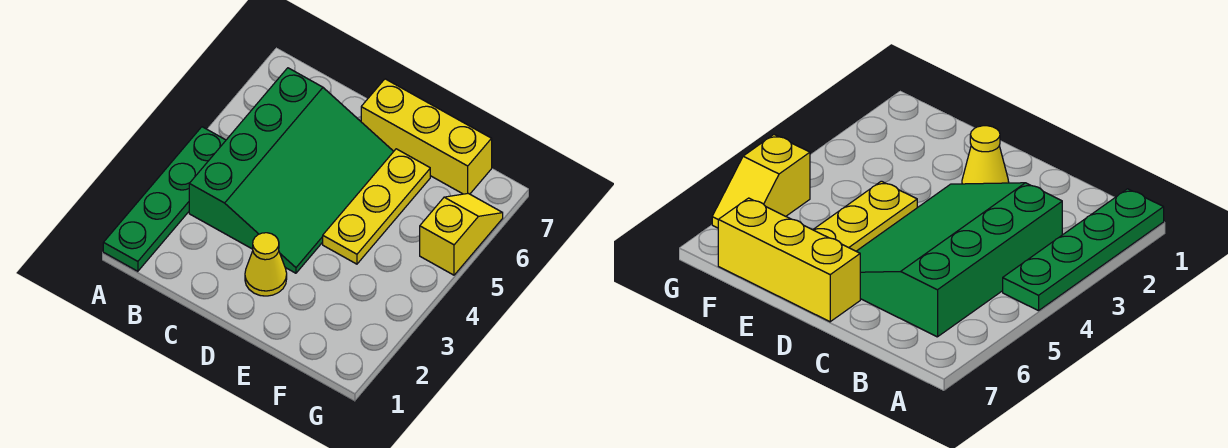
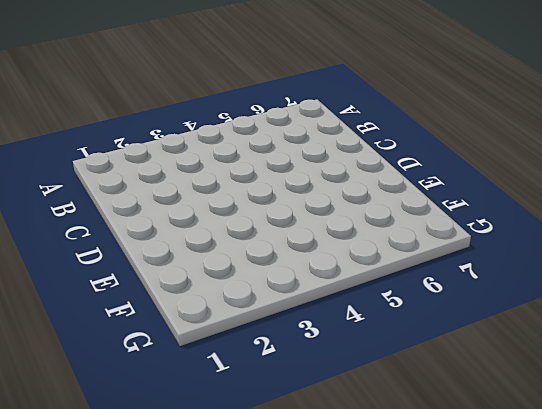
none -> green plate A1:A4 level 1
none -> green slope B3:D6 level 1 top B

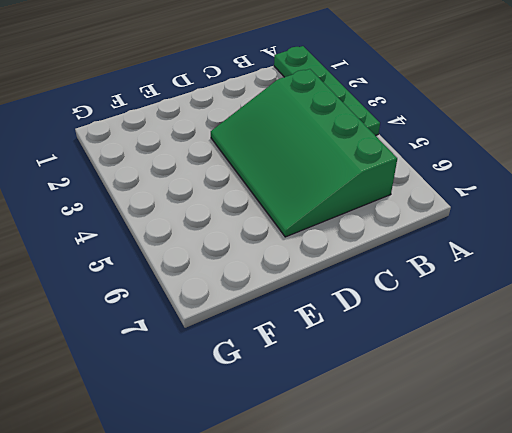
none -> yellow cone D2 level 1
none -> yellow brick D7:F7 level 1

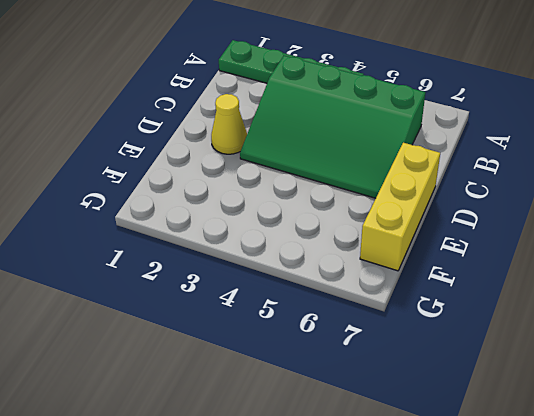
none -> yellow plate E4:E6 level 1
none -> yellow slope G5:G6 level 1 top 5

